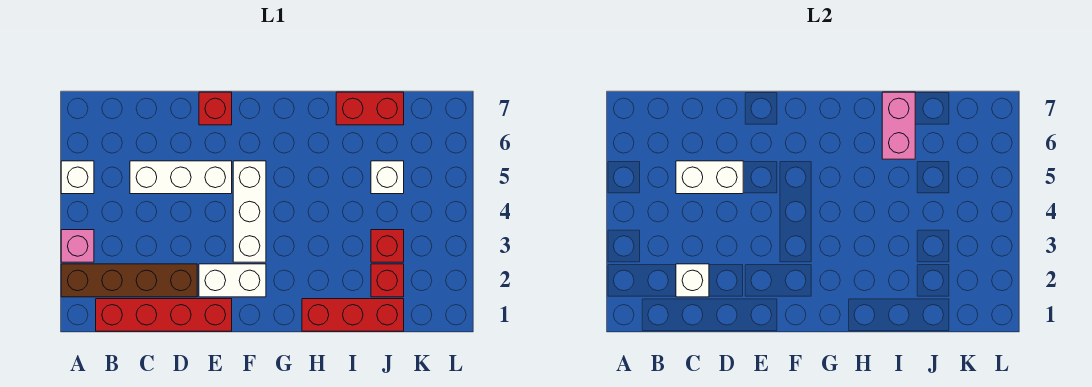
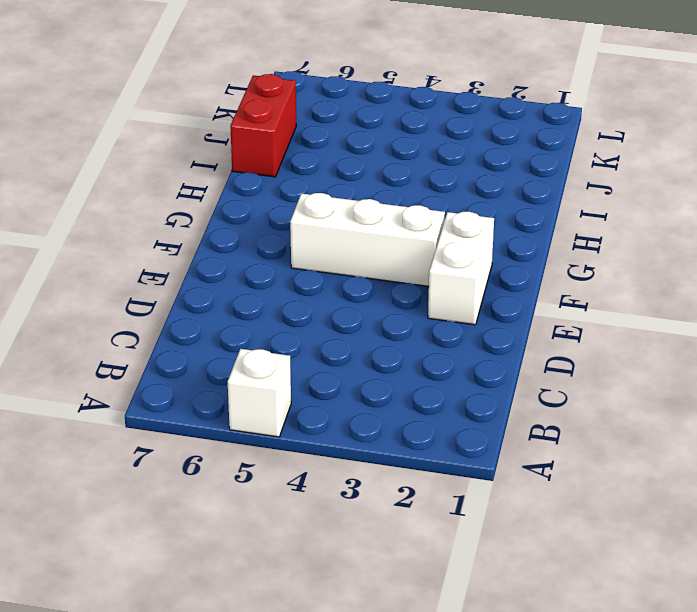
none -> brown brick A2:D2 level 1
none -> pink brick A3 level 1
none -> red brick B1:E1 level 1

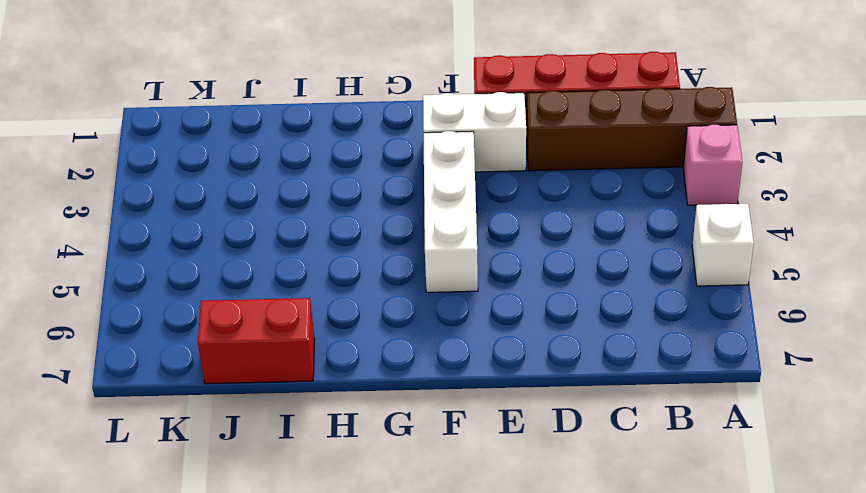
none -> white brick C5:E5 level 1
none -> red brick E7 level 1
none -> red brick H1:J1 level 1

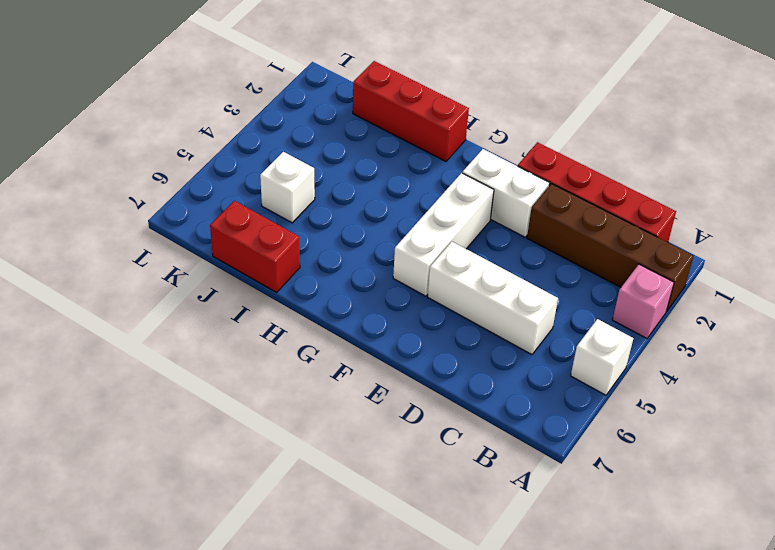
none -> red brick E7 level 1
none -> red brick J2 level 1
none -> red brick J3 level 1

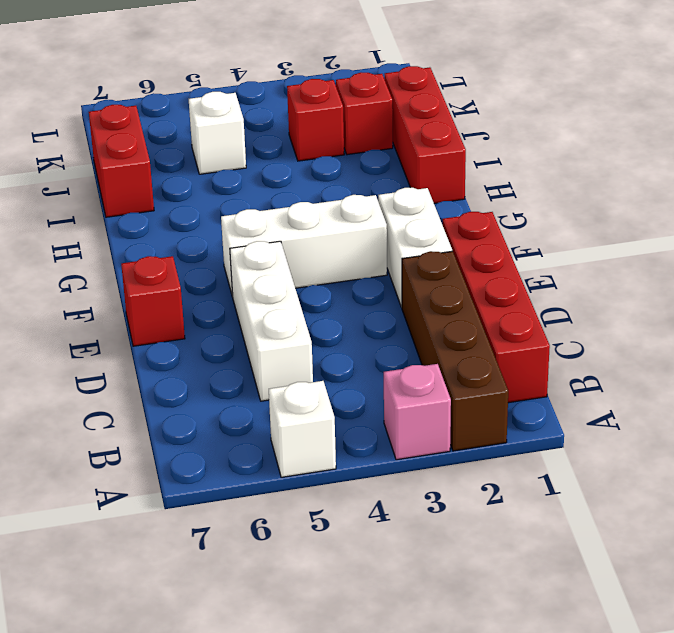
none -> white brick C2 level 2
none -> white brick C5:D5 level 2
none -> pink brick I6:I7 level 2

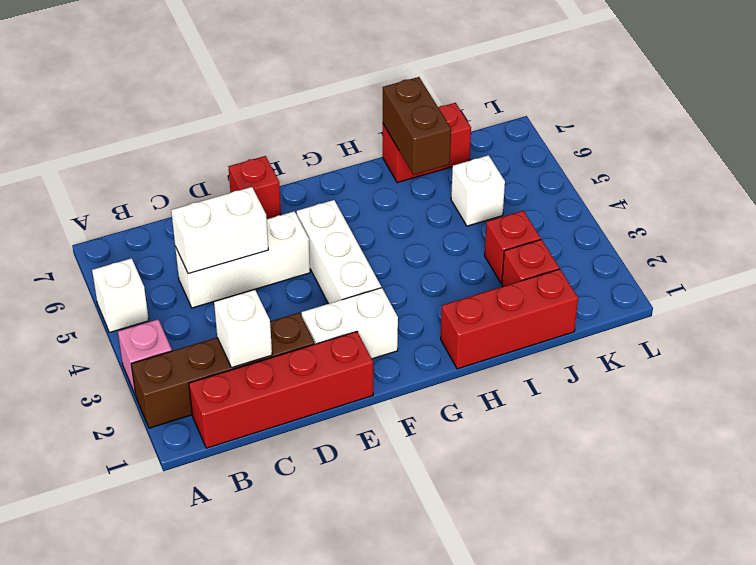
brown brick I6:I7 level 2 -> pink brick I6:I7 level 2

